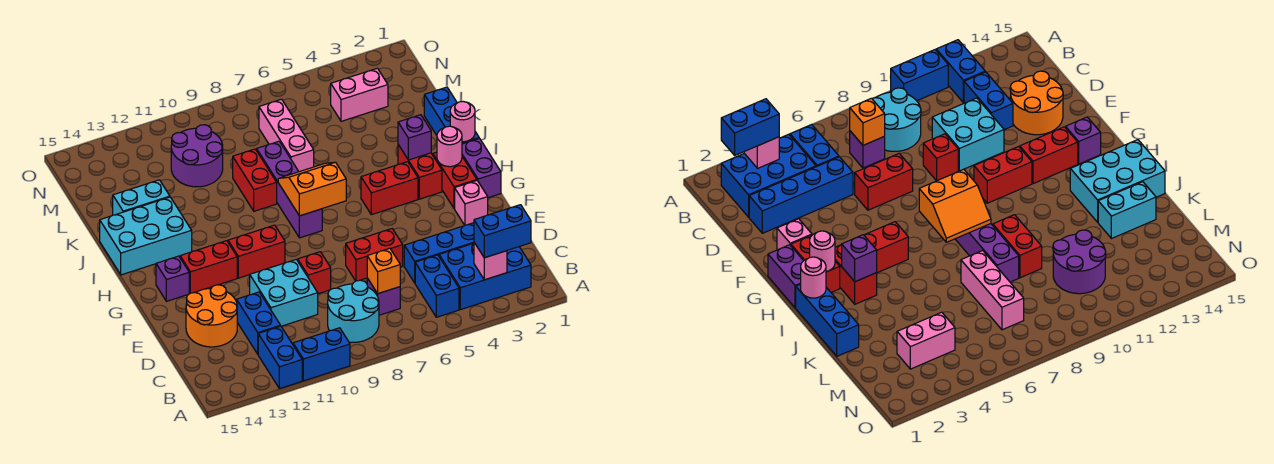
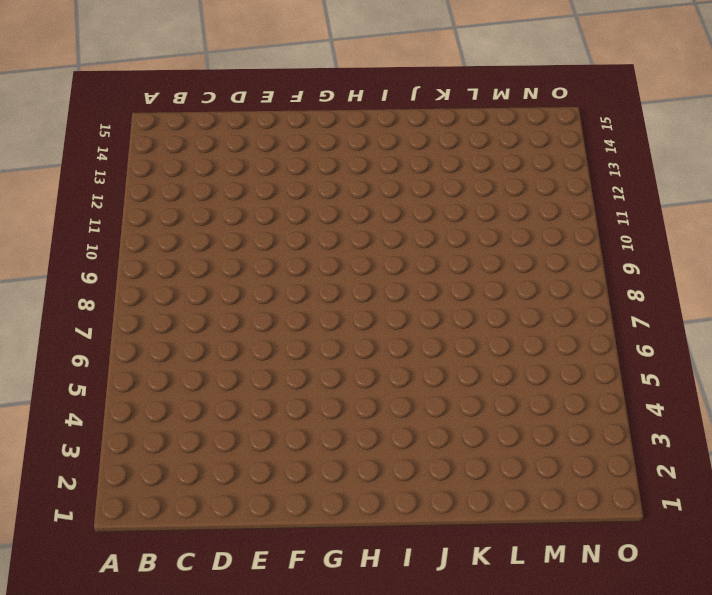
none -> blue brick A10:A11 level 1
none -> blue brick A12:B12 level 1
none -> blue brick B2:C4 level 1
none -> blue brick B5:C5 level 1

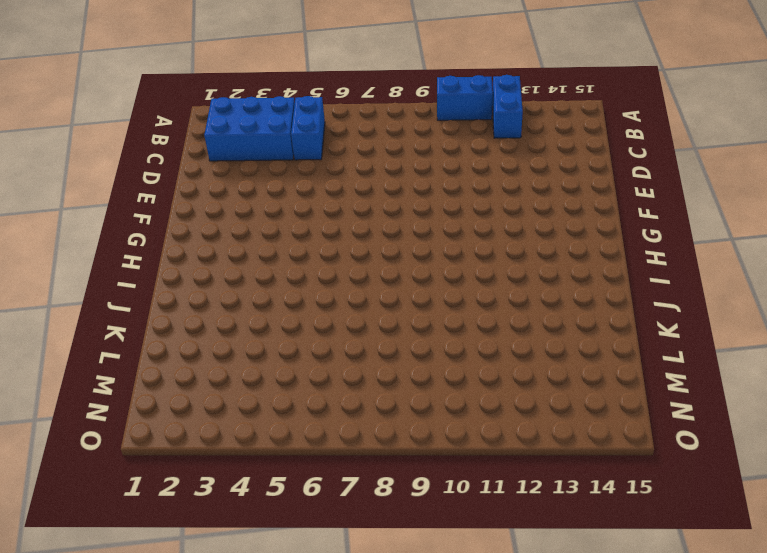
none -> cyan round brick B8:C9 level 1
none -> purple brick C7 level 1
none -> blue brick C12:D12 level 1
none -> blue brick D2:D5 level 1

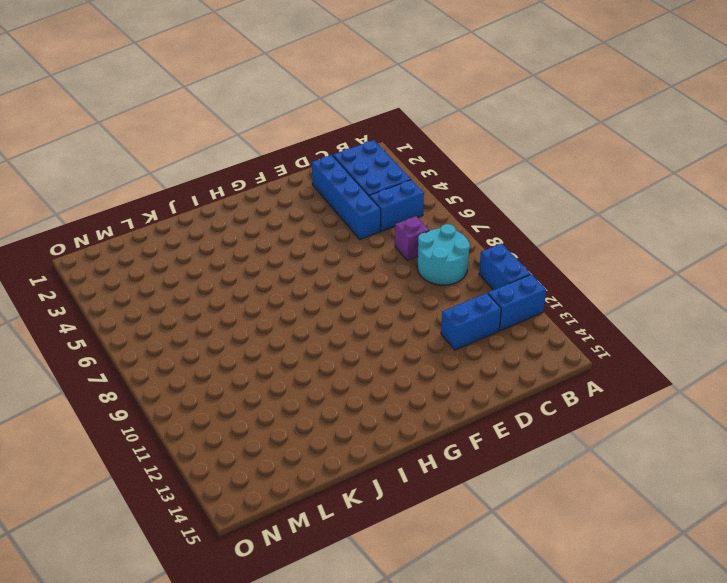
none -> cyan brick D10:E11 level 1
none -> orange round brick D13:E14 level 1
none -> red brick E6:E7 level 1
none -> red brick E9 level 1

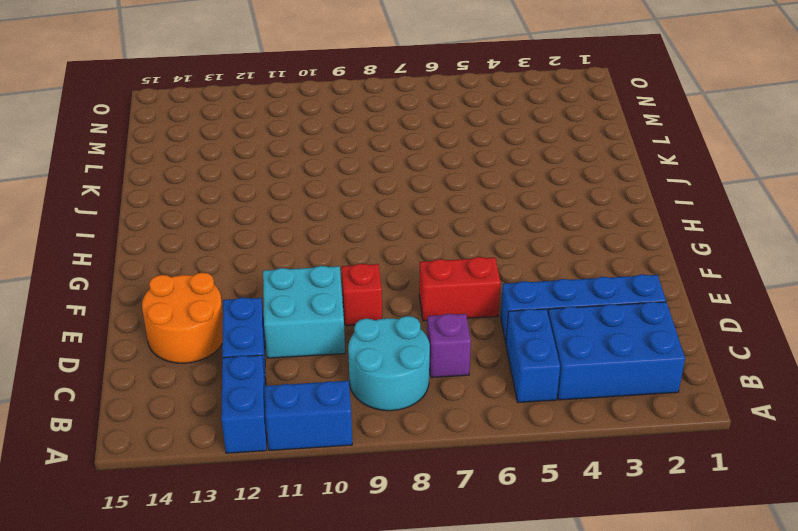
none -> pink brick F2 level 1
none -> purple brick G1:H1 level 1
none -> red brick G2:H2 level 1
none -> red brick G10:G11 level 1

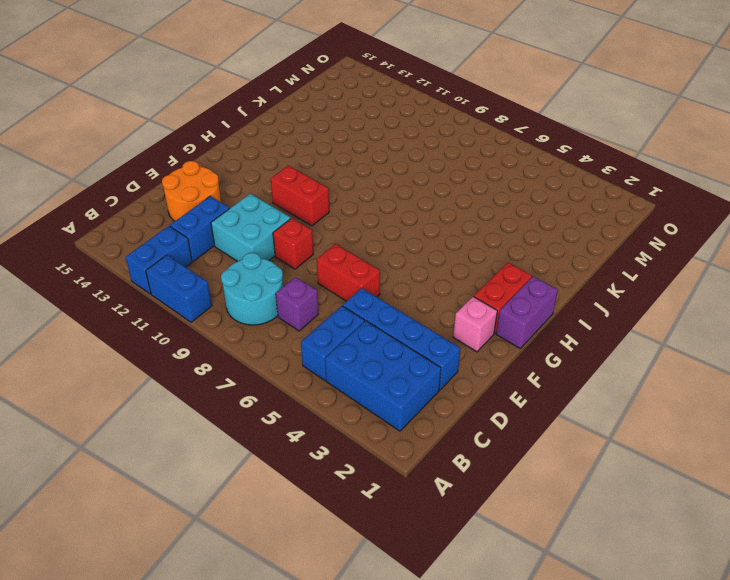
none -> red brick G12:G13 level 1
none -> purple brick G14 level 1
none -> red brick H3:I3 level 1
none -> red brick H4:H5 level 1

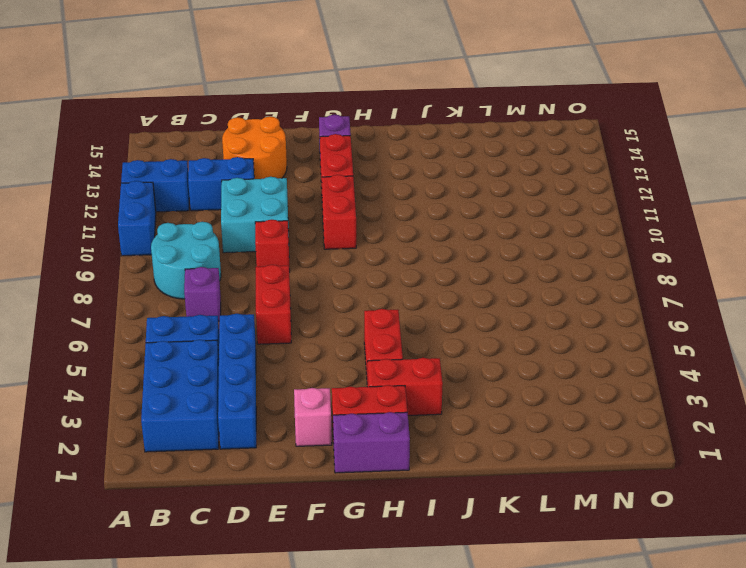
none -> purple brick H8:K8 level 1
none -> blue brick I1:K1 level 1
none -> cyan brick I13:J15 level 1
none -> red brick J9:K9 level 1

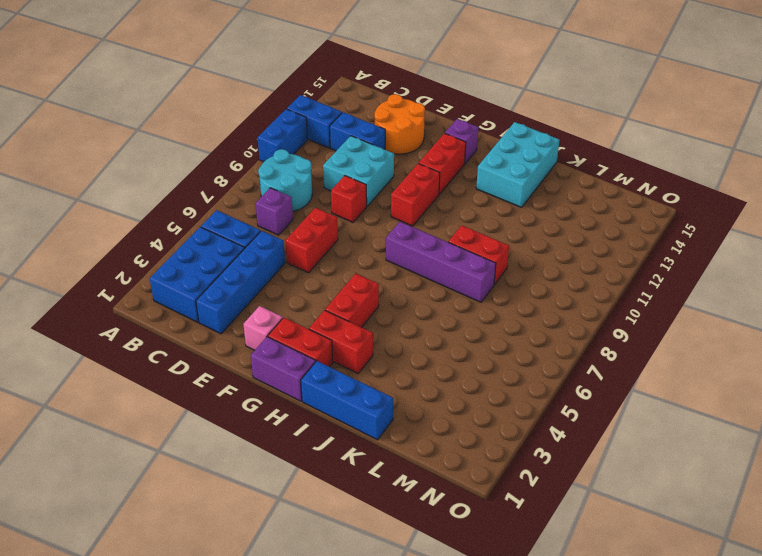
none -> pink brick K7:M7 level 1
none -> cyan brick K13:K14 level 1
none -> purple round brick L10:M11 level 1
none -> pink brick M3:M4 level 1

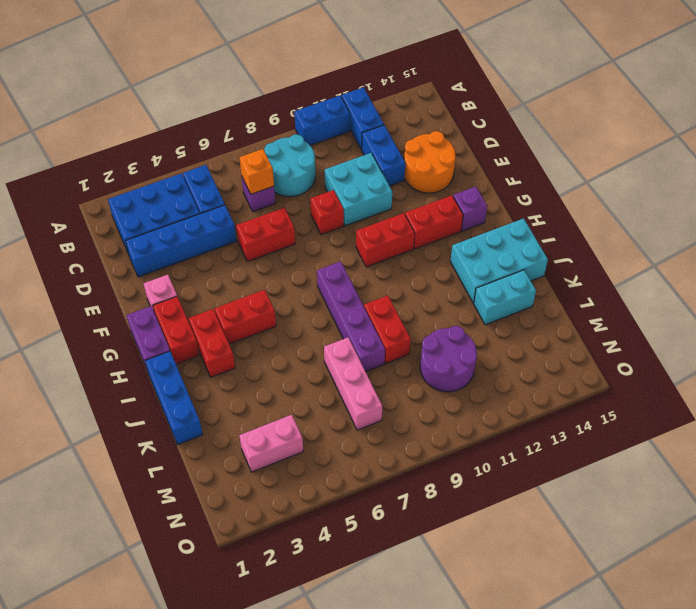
none -> pink brick B3 level 2
none -> pink round brick H2 level 2
none -> orange slope H7:I8 level 2 top H
none -> pink round brick I1 level 2

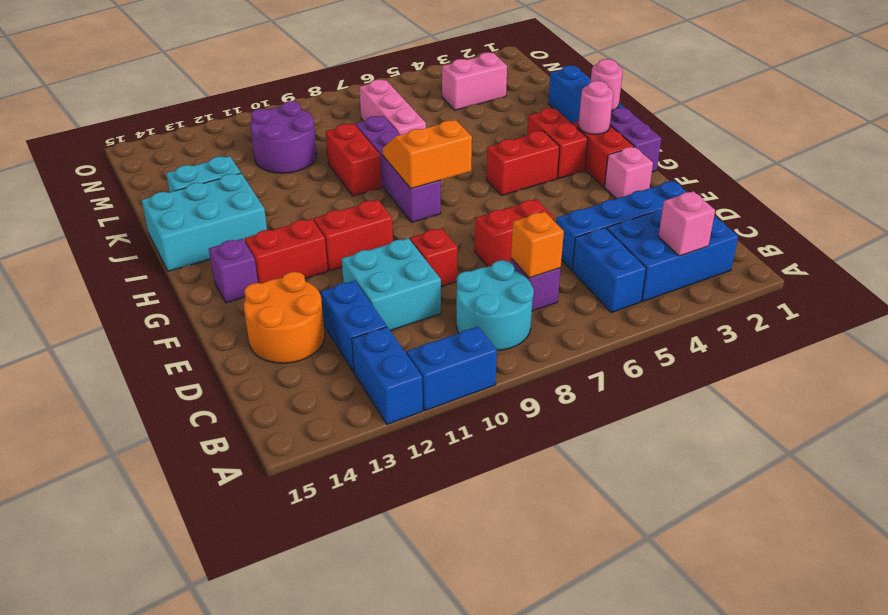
none -> purple brick I3 level 2
none -> blue brick B2:B3 level 3

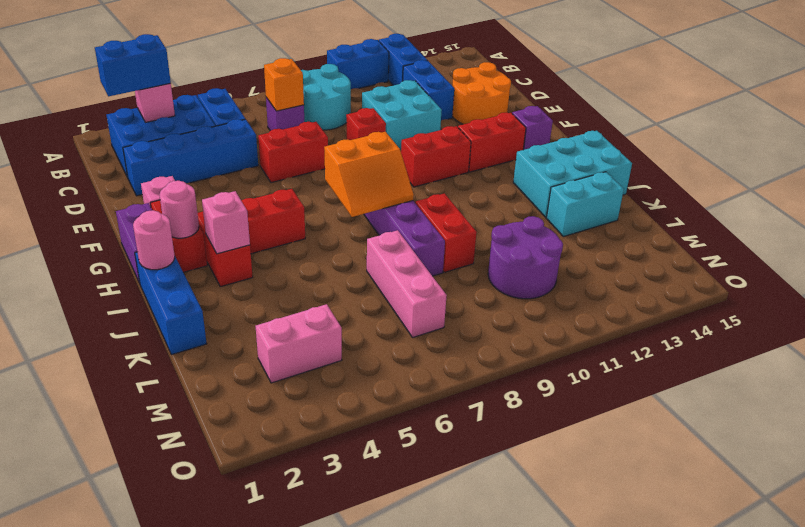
pink brick I3 level 2 -> purple brick I3 level 2

